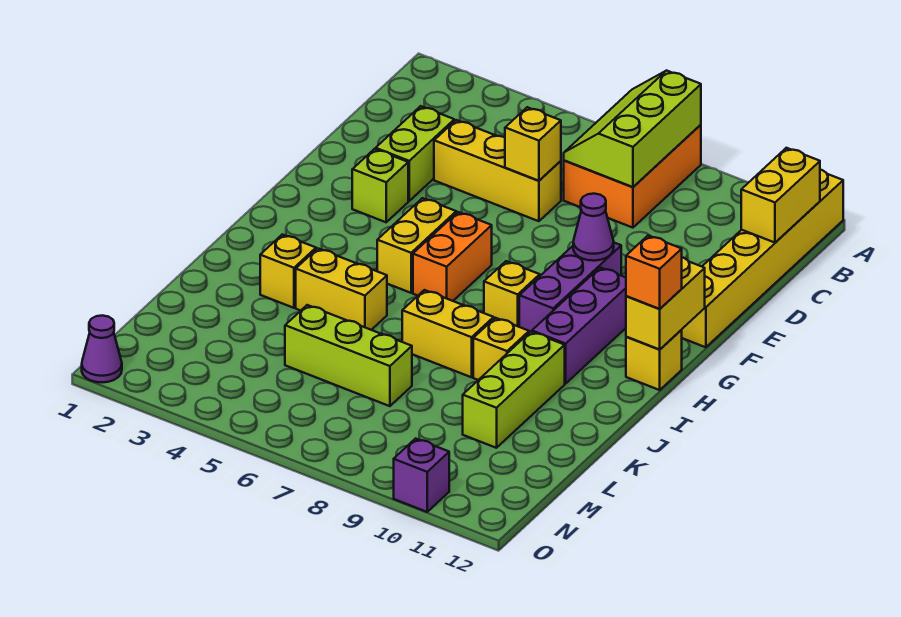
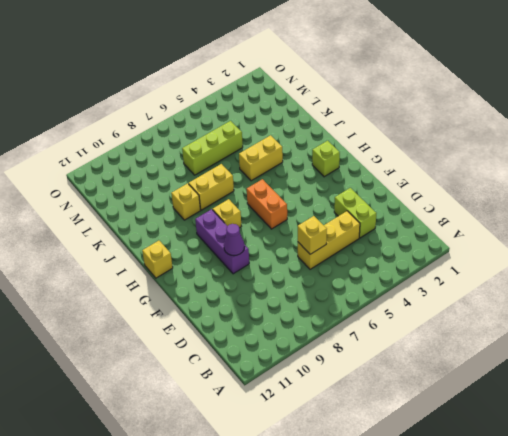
lime brick H2 level 1 -> lime brick F3 level 1
none -> orange brick A7:C8 level 1
none -> yellow brick A12:F12 level 1
none -> yellow brick G5:H5 level 1

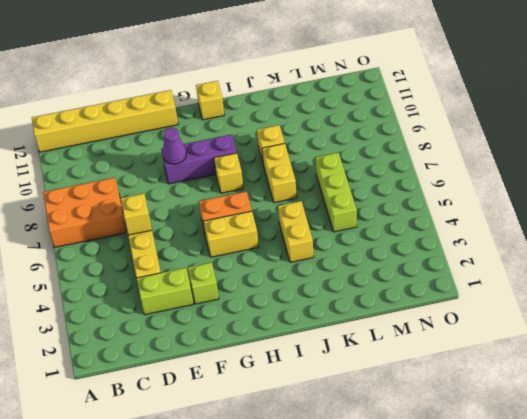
none -> purple brick G10:I10 level 1
none -> yellow brick J3 level 1
none -> lime brick J10:L10 level 1

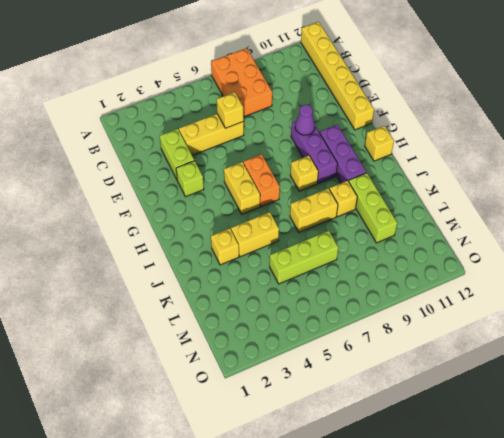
none -> purple cone O1 level 1
none -> purple brick O10 level 1
none -> lime slope A7:C8 level 2 top 8

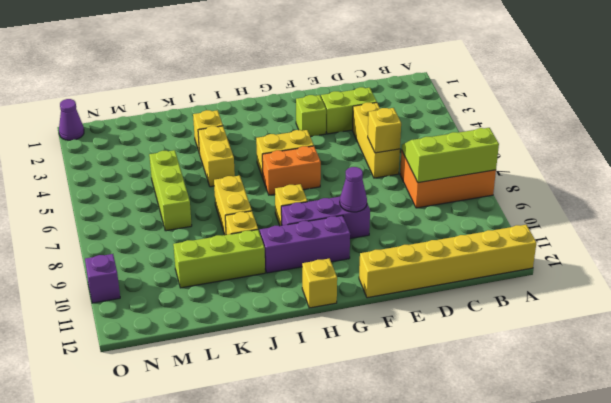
none -> yellow brick B12:C12 level 2
none -> yellow brick G12:H12 level 2
none -> orange brick H12 level 3

